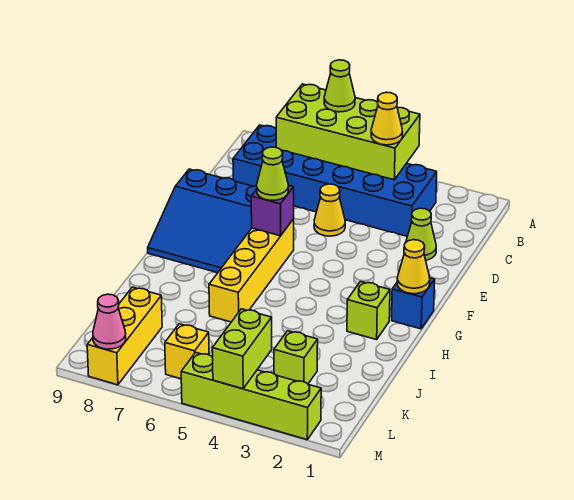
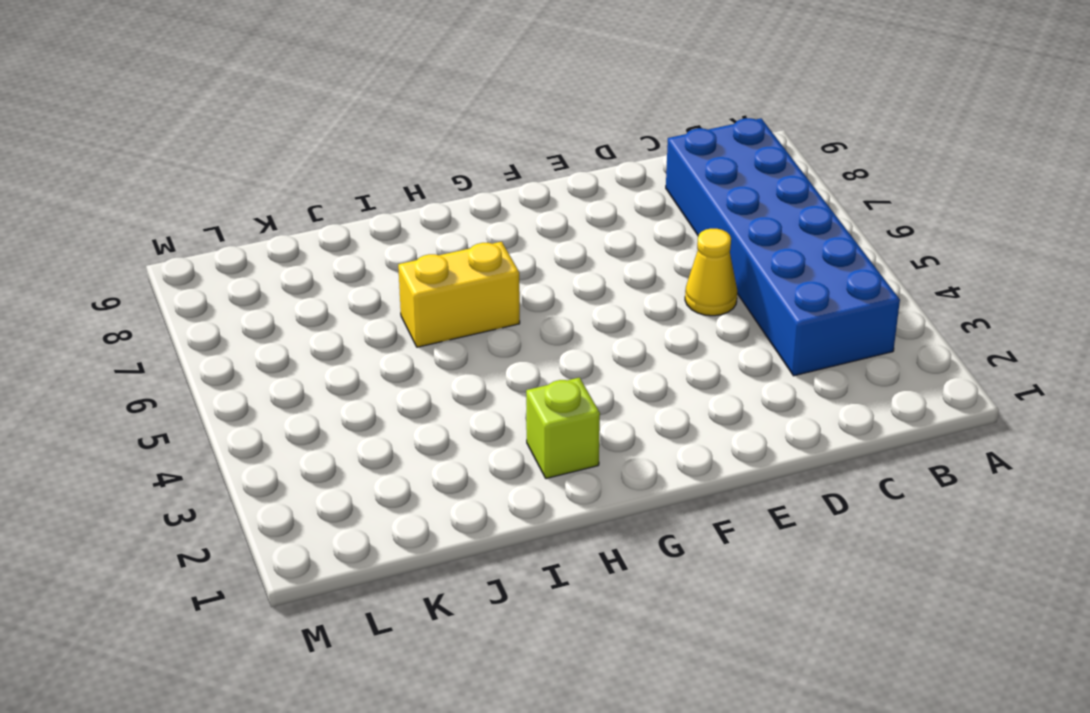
yellow brick H6:I6 level 1 -> yellow brick F6:I6 level 1
none -> lime cone D2 level 1
none -> blue slope E7:G9 level 1 top E
none -> blue brick G1 level 1

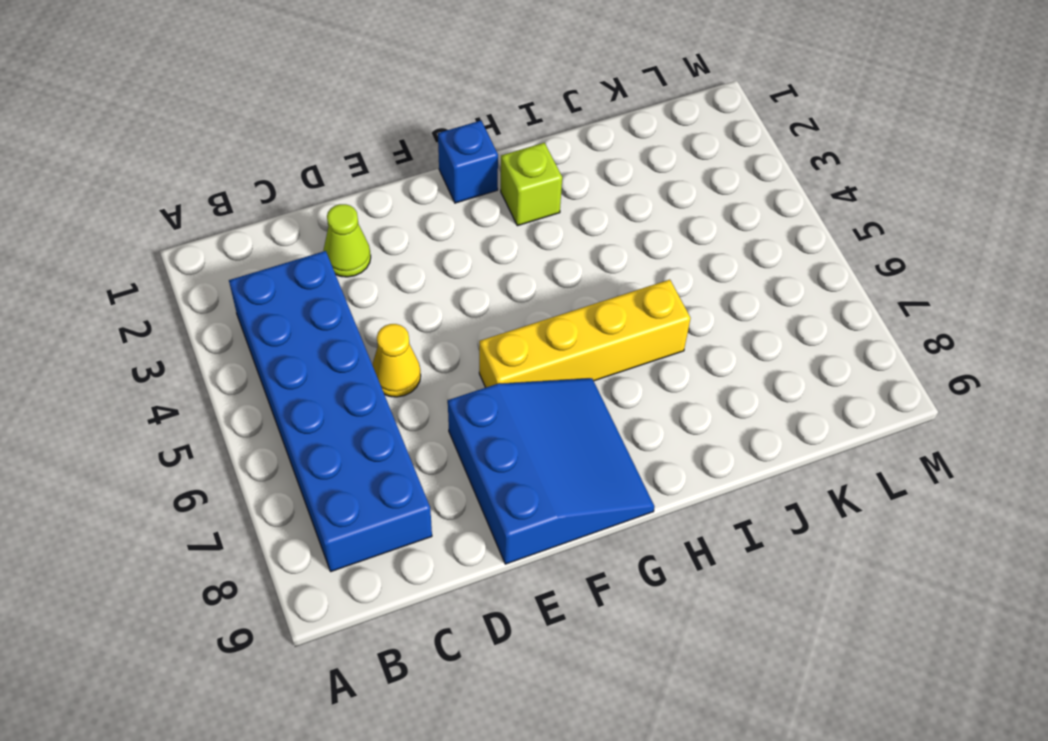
none -> lime brick K3 level 1
none -> yellow brick K8:M8 level 1
none -> yellow brick L6 level 1

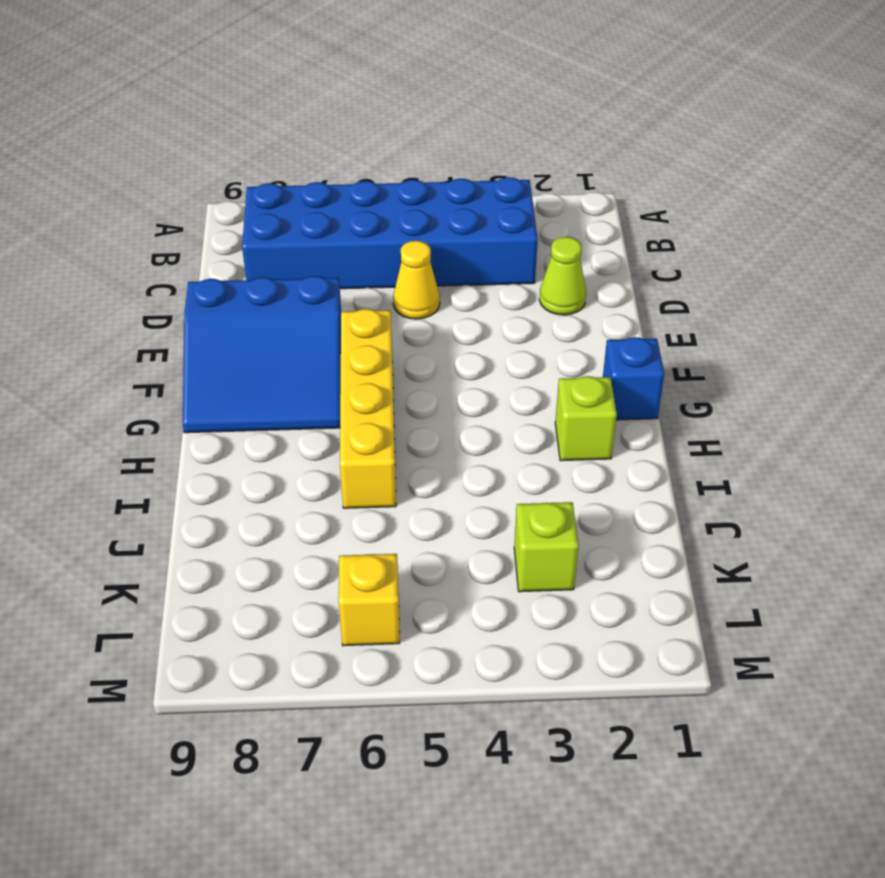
none -> yellow brick K8:M8 level 1
none -> lime brick M2:M5 level 1
none -> lime brick A4:B7 level 2

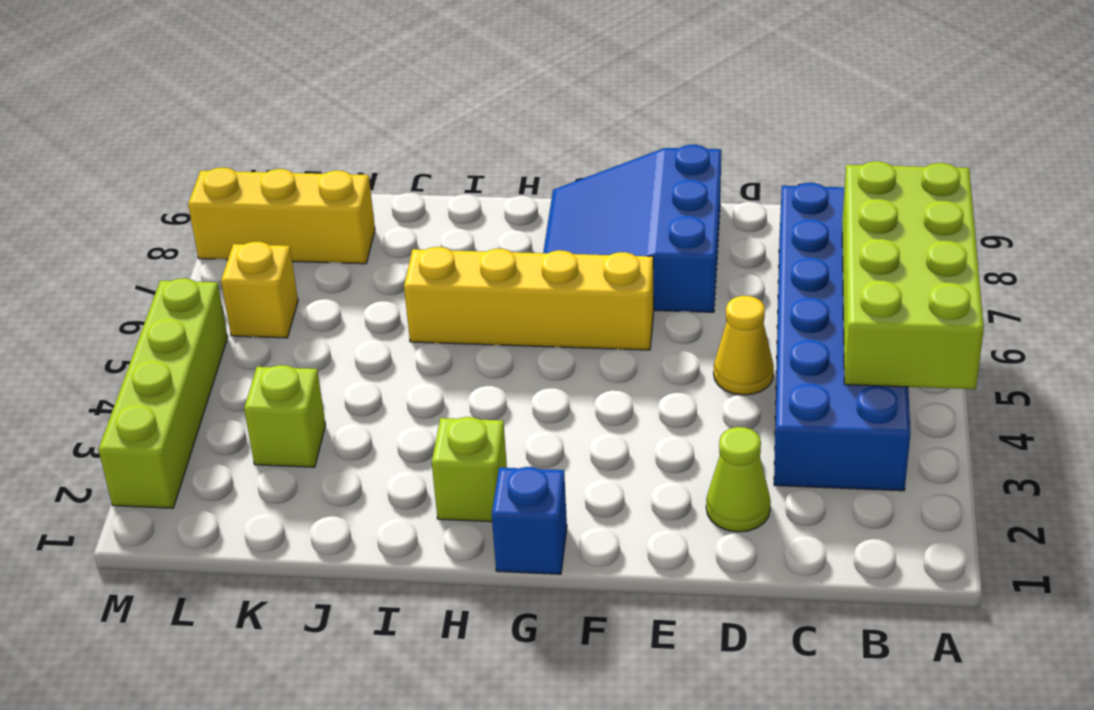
none -> purple brick F6 level 2
none -> yellow cone G1 level 2
none -> lime brick L4:M4 level 2

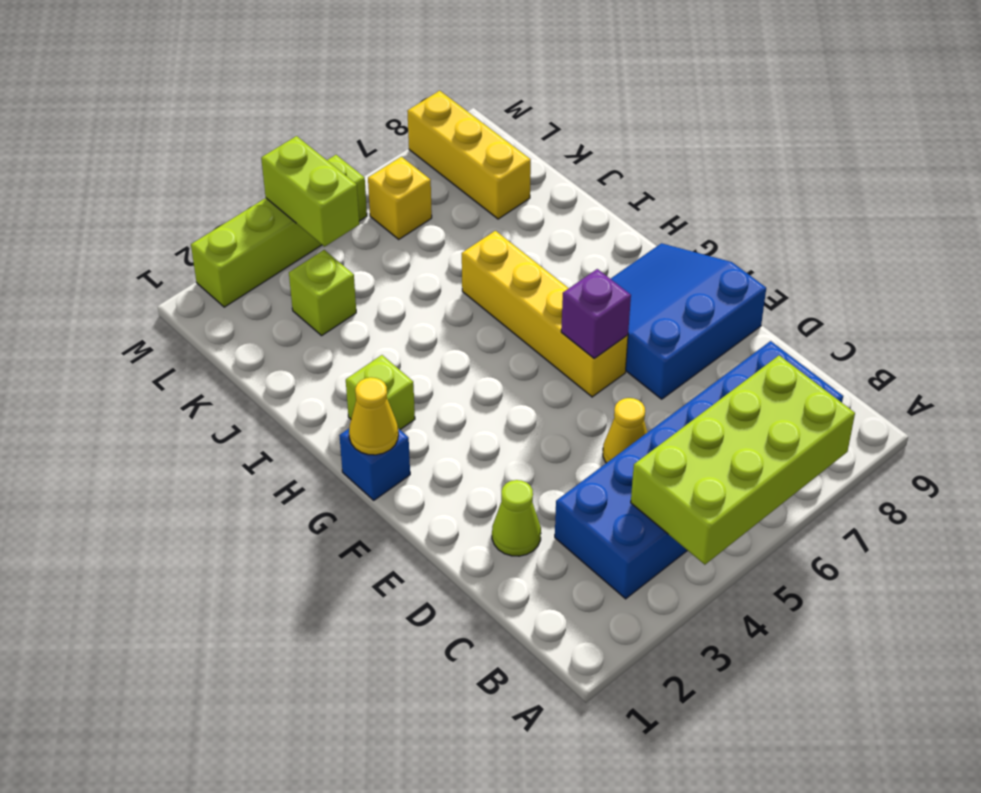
none -> pink cone M8 level 2
none -> lime cone A6 level 3
none -> yellow cone B4 level 3

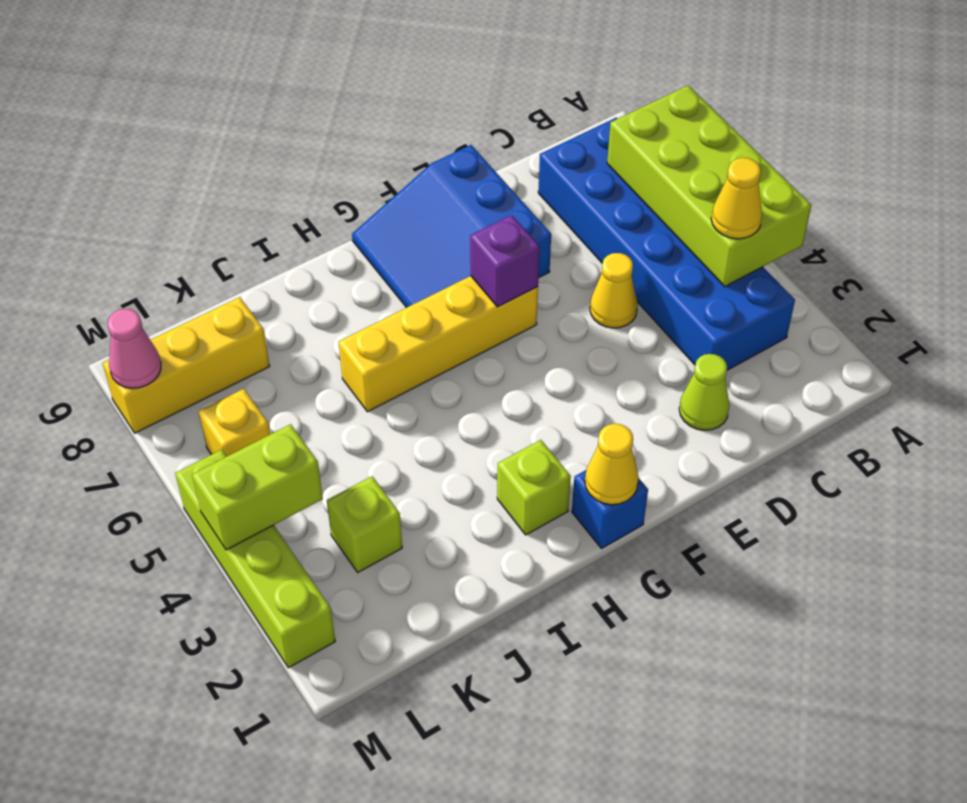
none -> lime cone A6 level 3
none -> lime cone F6 level 3

